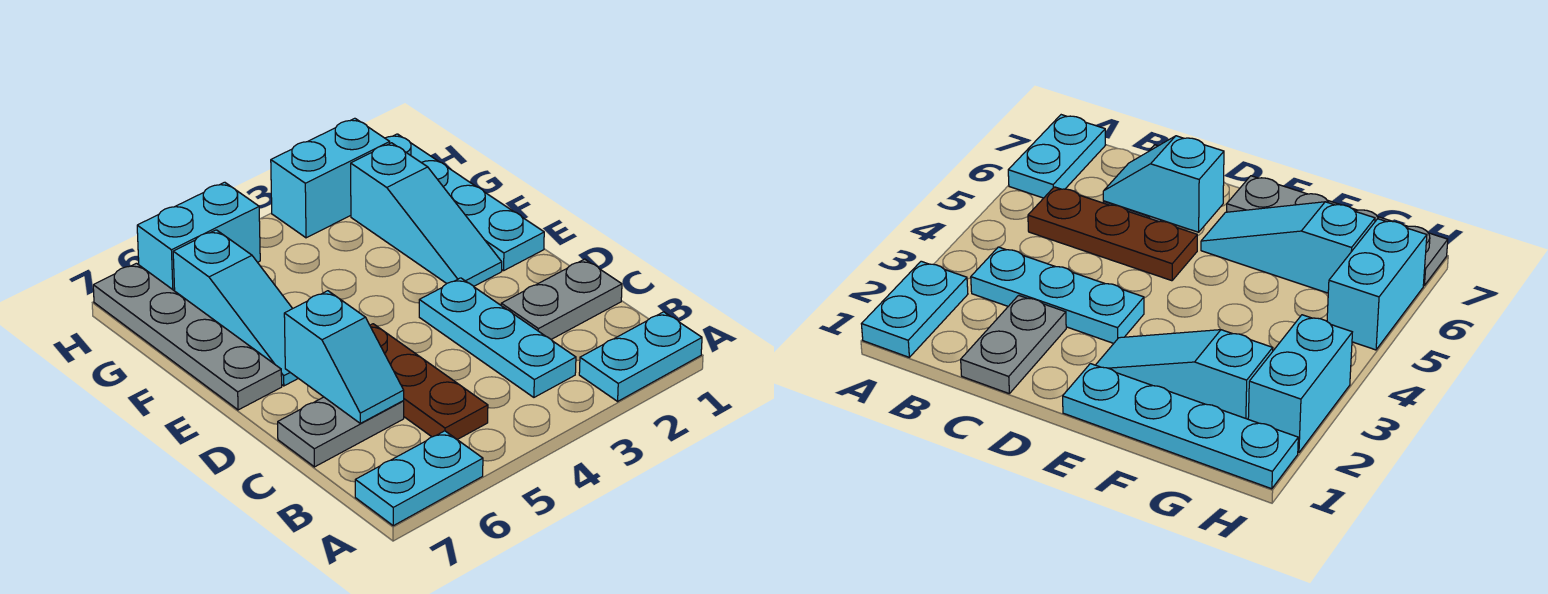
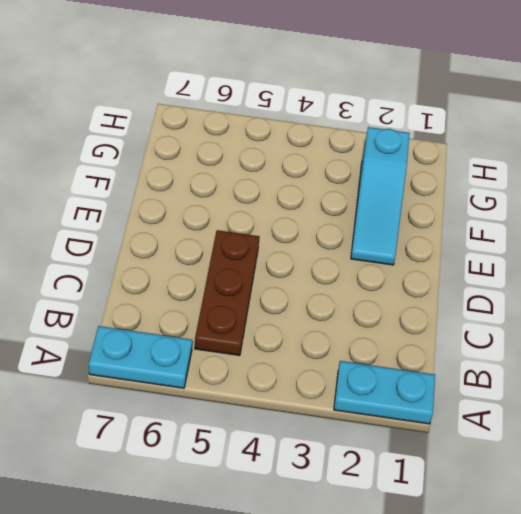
none -> cyan plate B3:D3 level 1
none -> grey plate C1:C2 level 1
none -> grey plate C6:C7 level 1

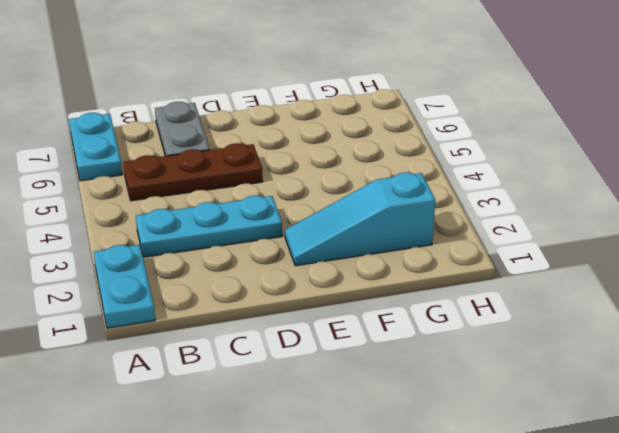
none -> grey plate C1:C2 level 1
none -> cyan plate E1:H1 level 1
none -> cyan slope E6:G6 level 1 top G

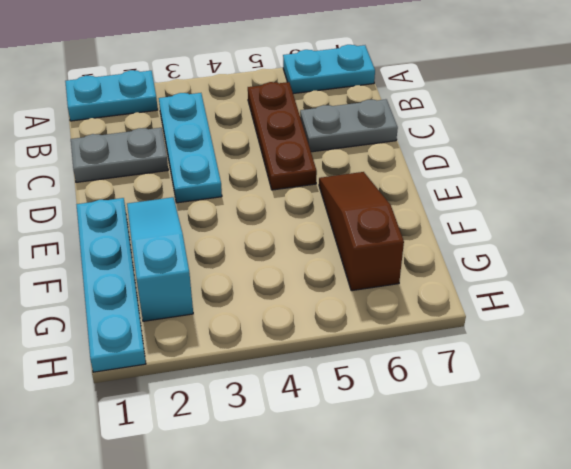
brown slope E6:G6 level 1 top G -> cyan slope E6:G6 level 1 top G
none -> grey plate E7:H7 level 1
none -> cyan brick H2:H3 level 1
none -> cyan brick H5:H6 level 1

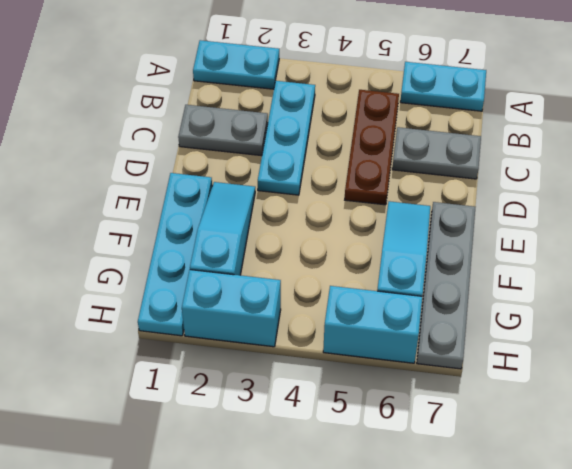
none -> cyan slope C6:D6 level 2 top D

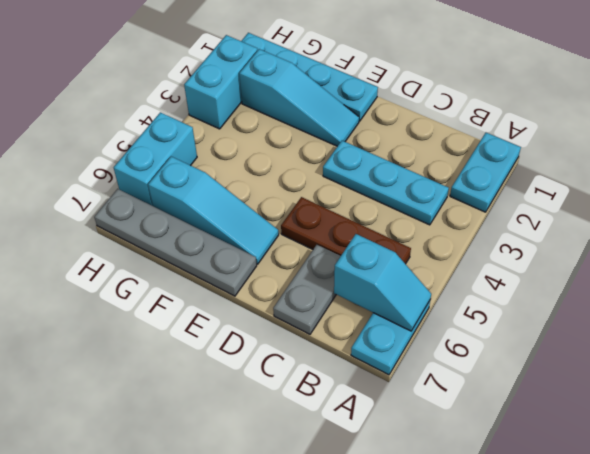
cyan slope A6:B6 level 2 top B -> cyan slope C6:D6 level 2 top D
none -> grey plate C1:C2 level 1

